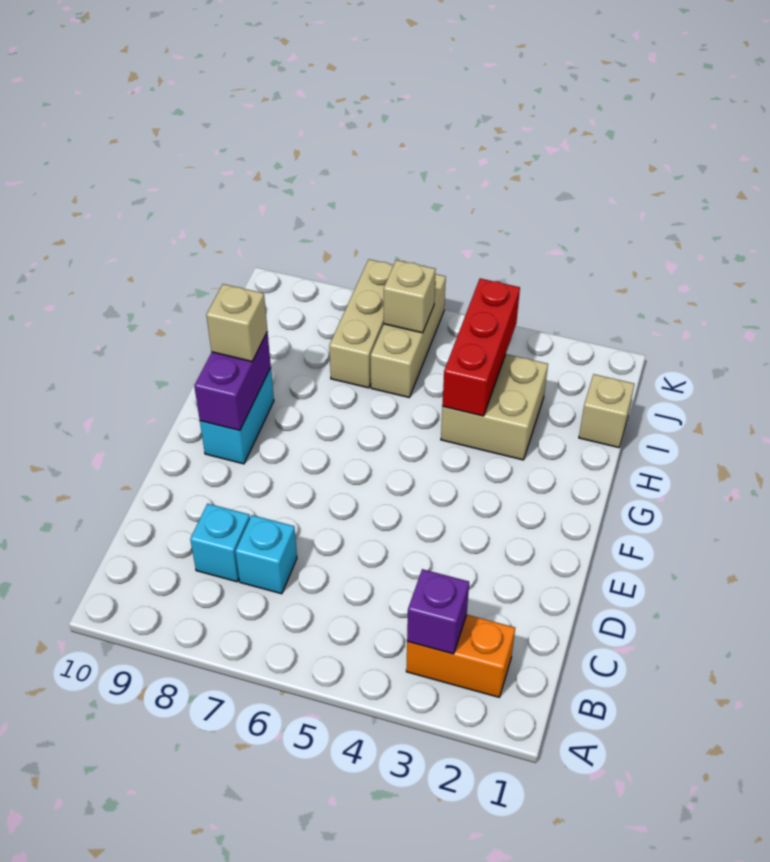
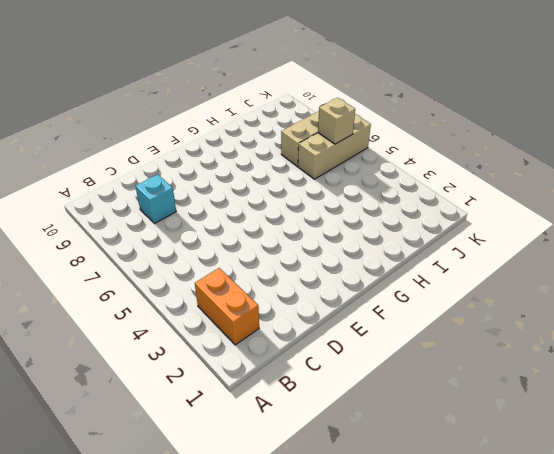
none -> cyan brick C7 level 1
none -> cyan brick F9:G9 level 1
none -> tan brick H3:I4 level 1

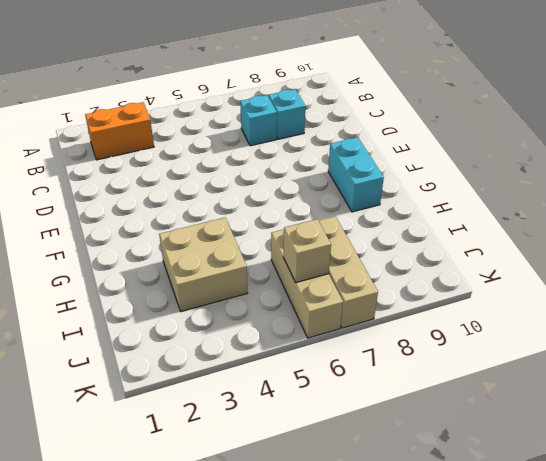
none -> tan brick I1 level 1
none -> purple brick B3 level 2
none -> purple brick F9:G9 level 2

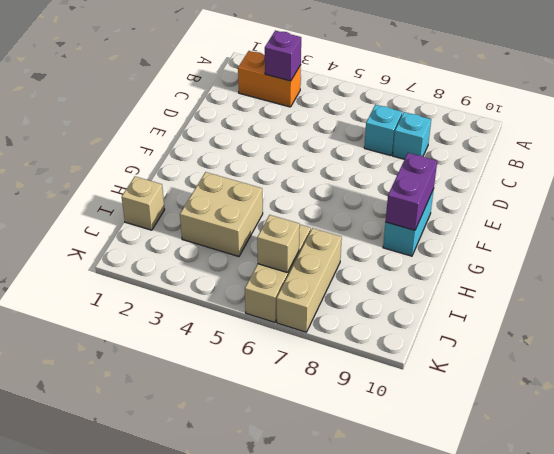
none -> red brick H4:J4 level 2
none -> tan brick G9 level 3

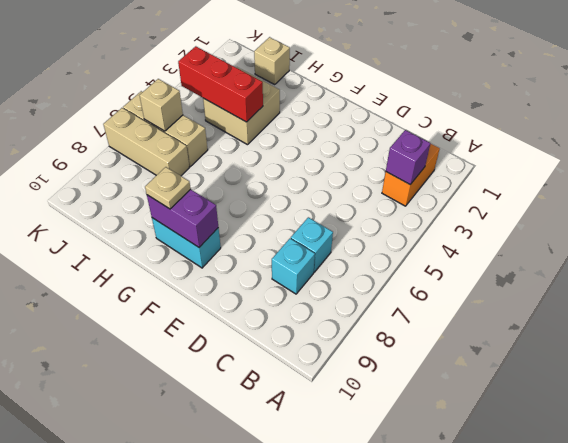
tan plate G9 level 3 -> tan brick G9 level 3

